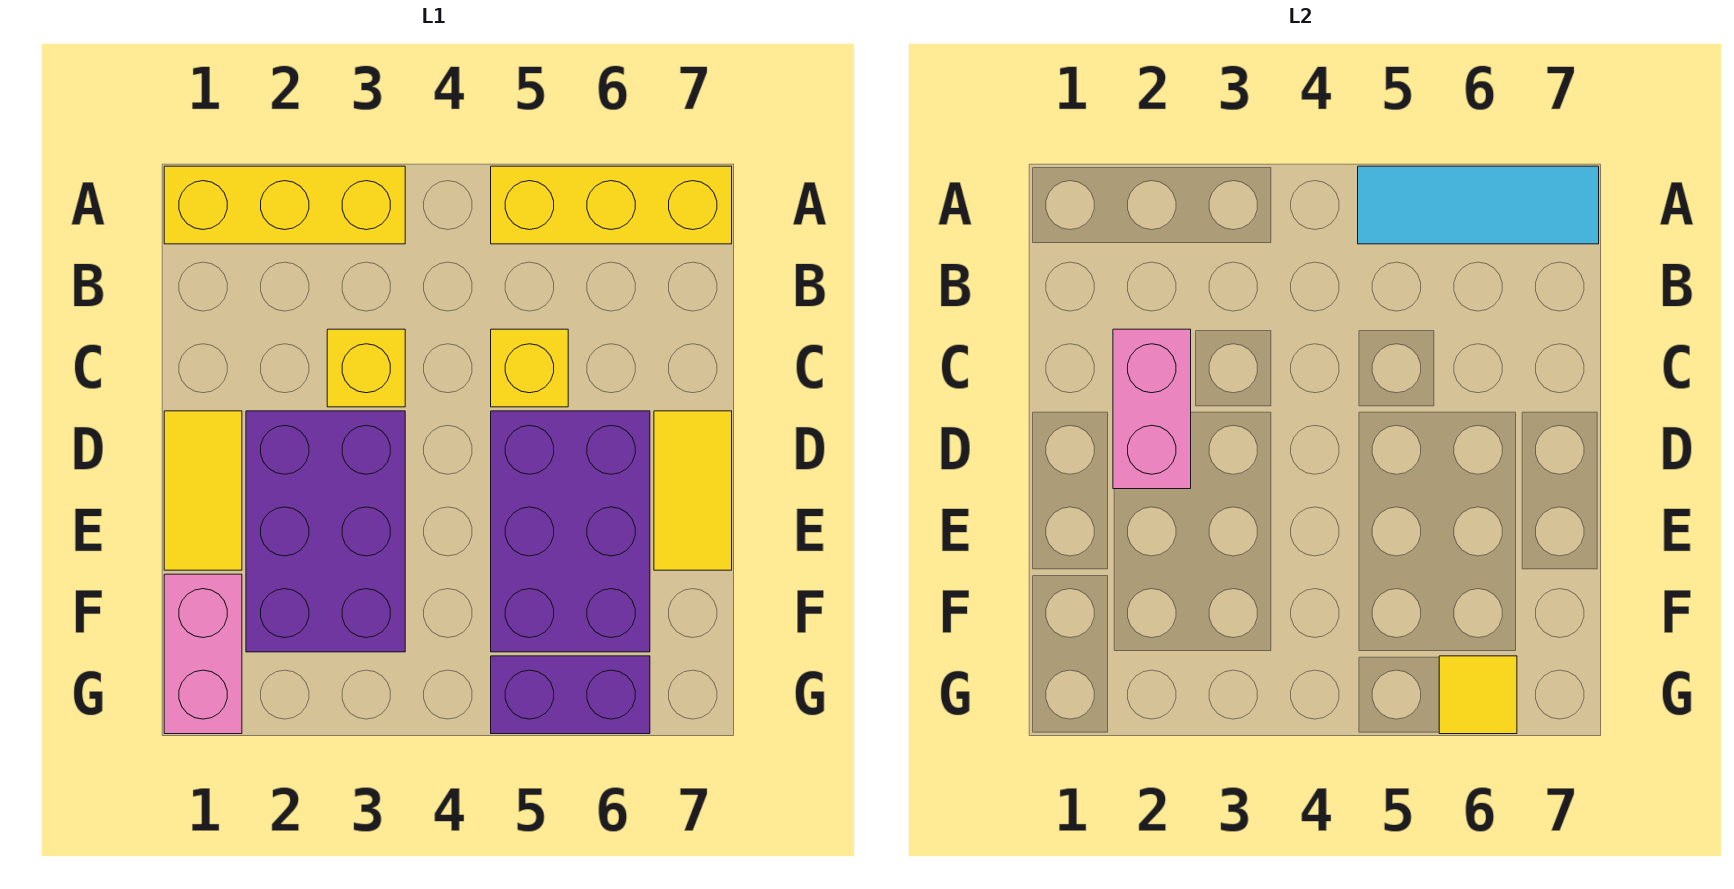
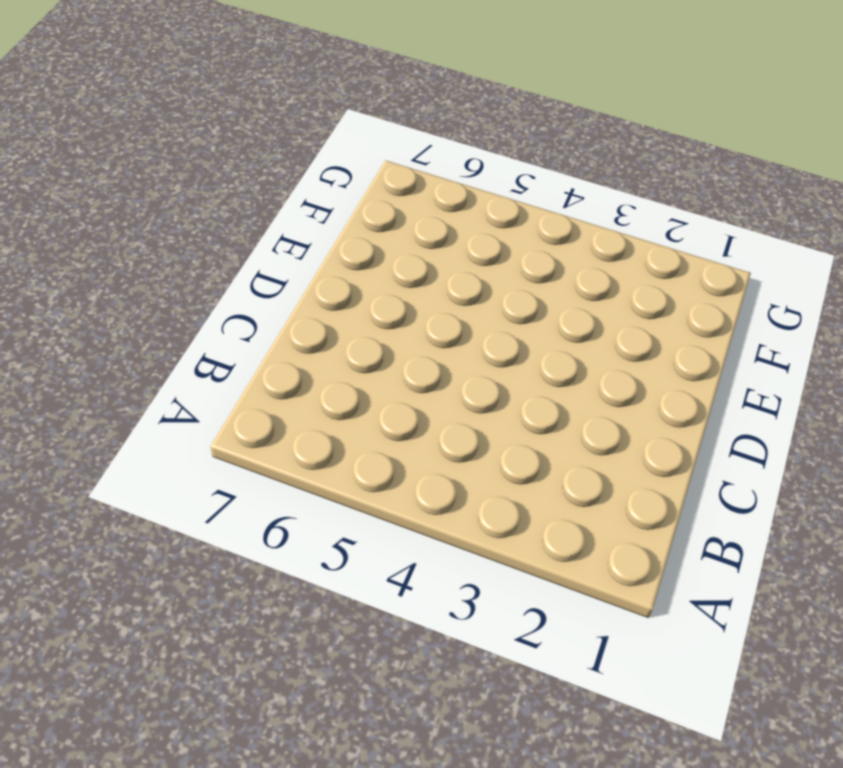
none -> yellow brick A1:A3 level 1
none -> yellow brick A5:A7 level 1
none -> yellow brick C3 level 1

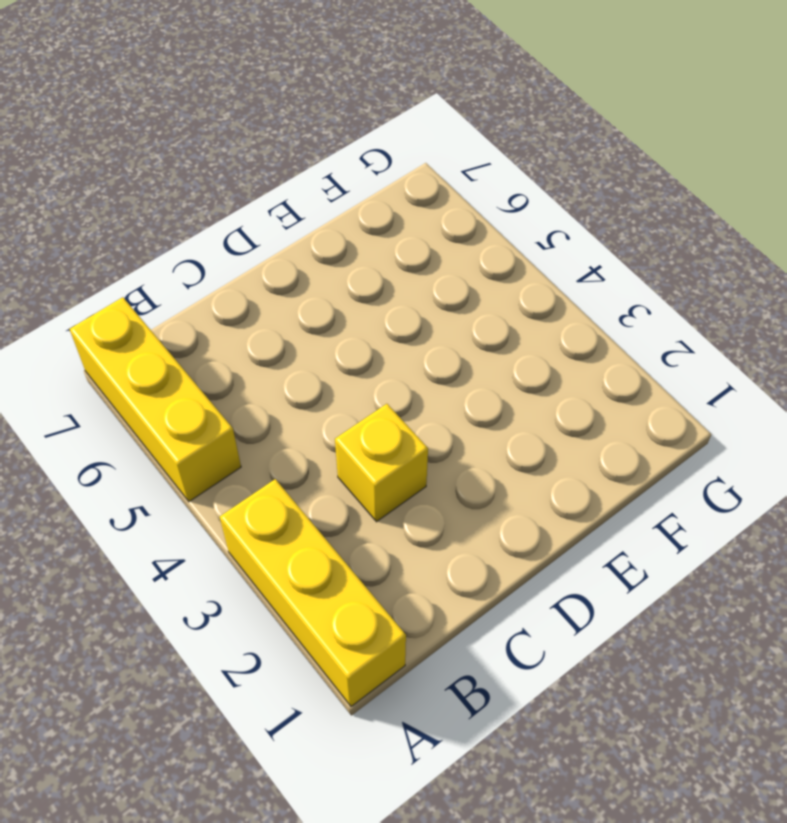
none -> yellow brick C5 level 1
none -> yellow tile D1:E1 level 1
none -> purple brick D2:F3 level 1

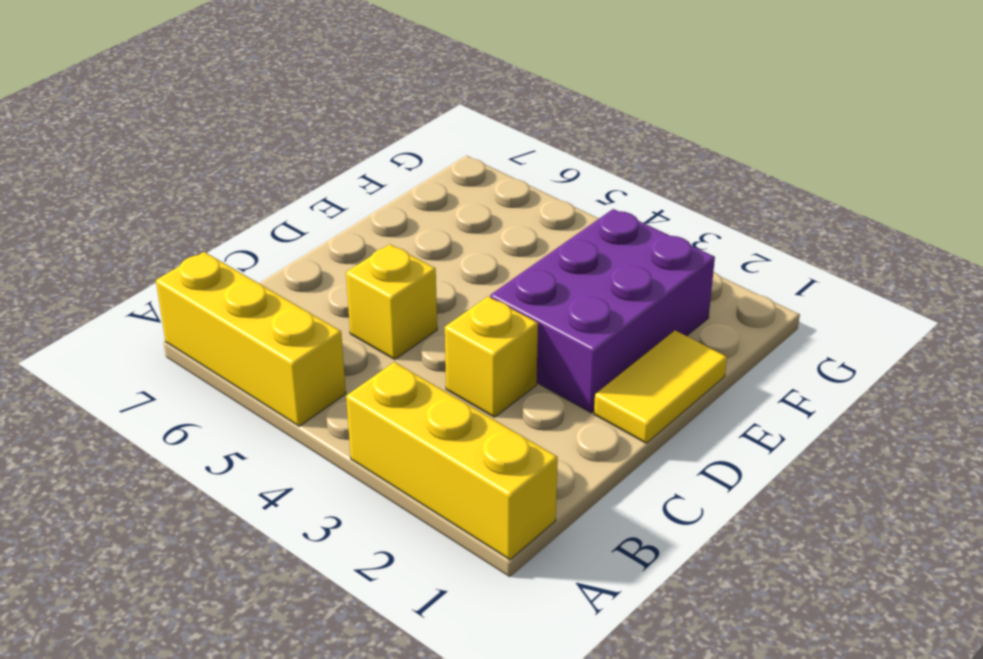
none -> purple brick D5:F6 level 1
none -> yellow tile D7:E7 level 1
none -> pink brick F1:G1 level 1

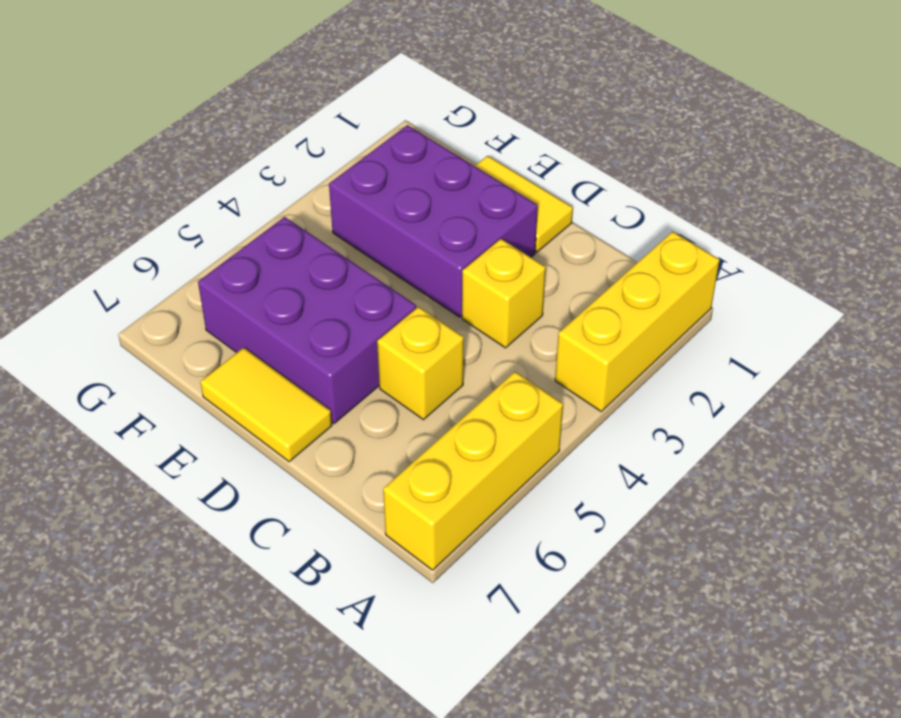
none -> pink brick F1:G1 level 1
none -> purple brick G5:G6 level 1
none -> cyan tile A5:A7 level 2

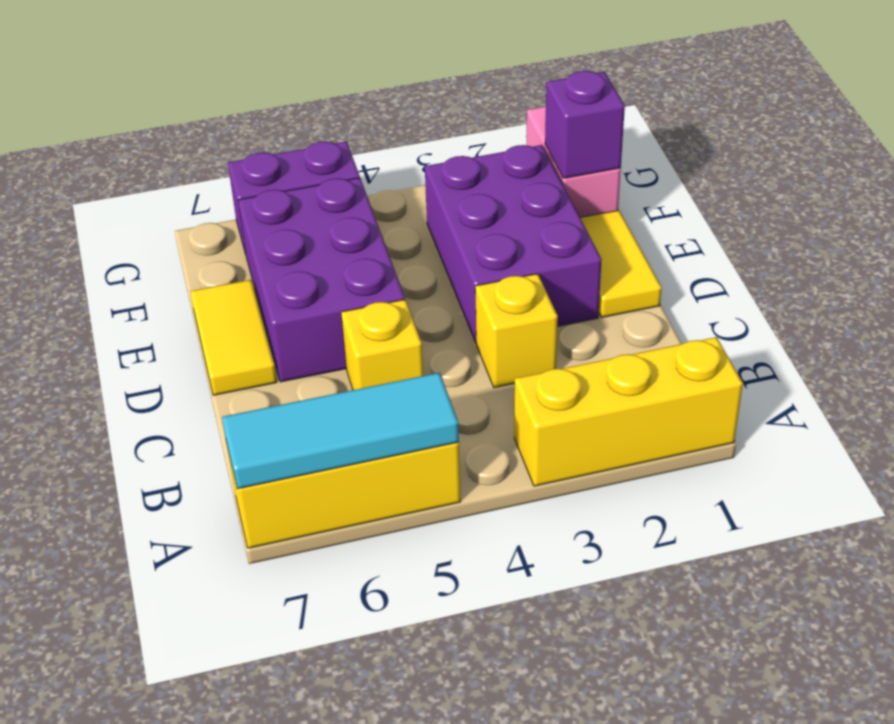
purple brick F1 level 2 -> none
none -> pink brick C2:D2 level 2
none -> yellow tile G6 level 2

